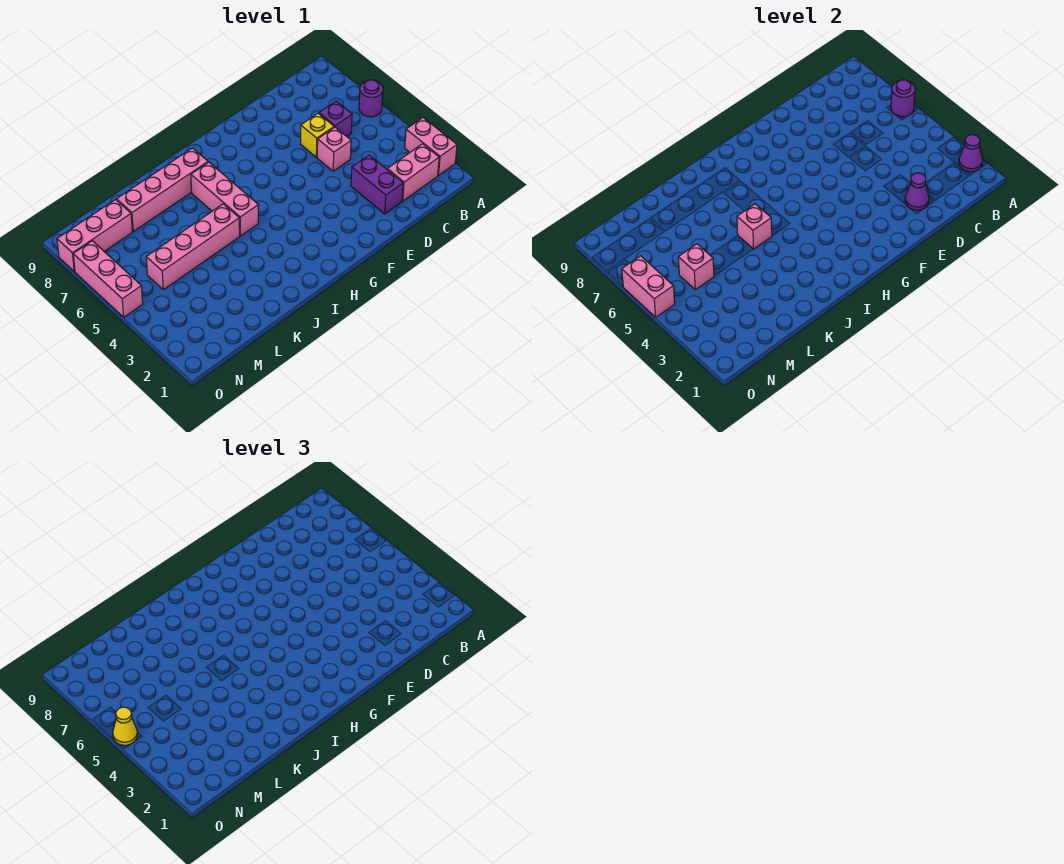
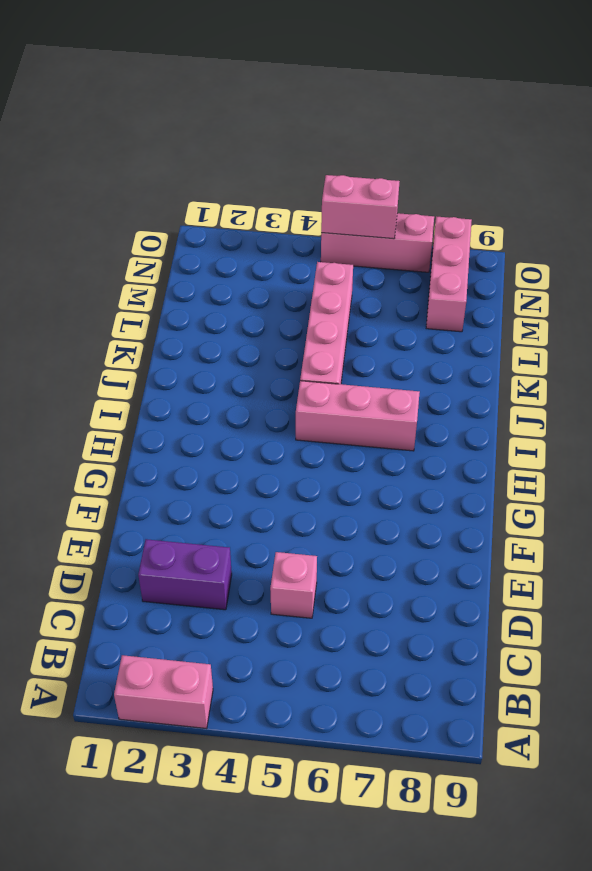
none -> purple round brick A6 level 1
none -> pink brick B2:C2 level 1
none -> purple brick C6 level 1

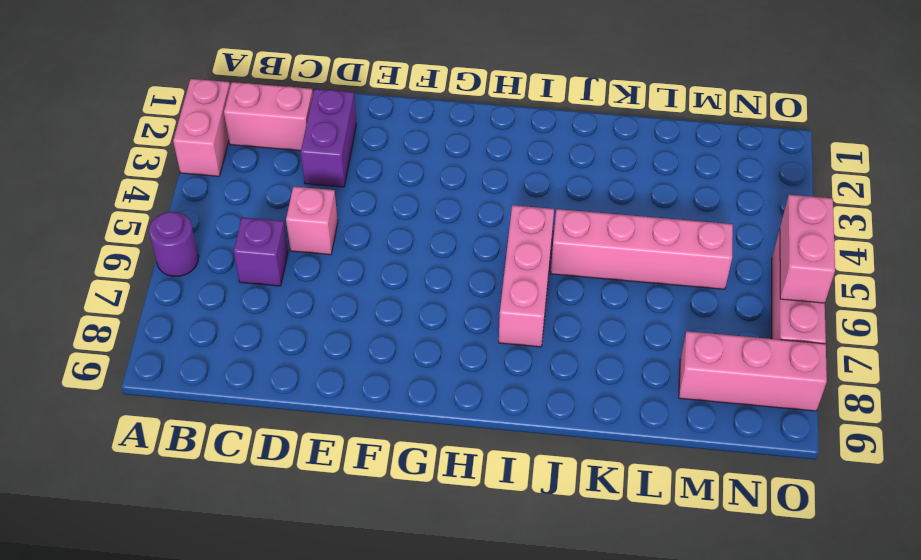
none -> yellow brick D6 level 1
none -> pink brick I8:L8 level 1
none -> purple cone A2 level 2

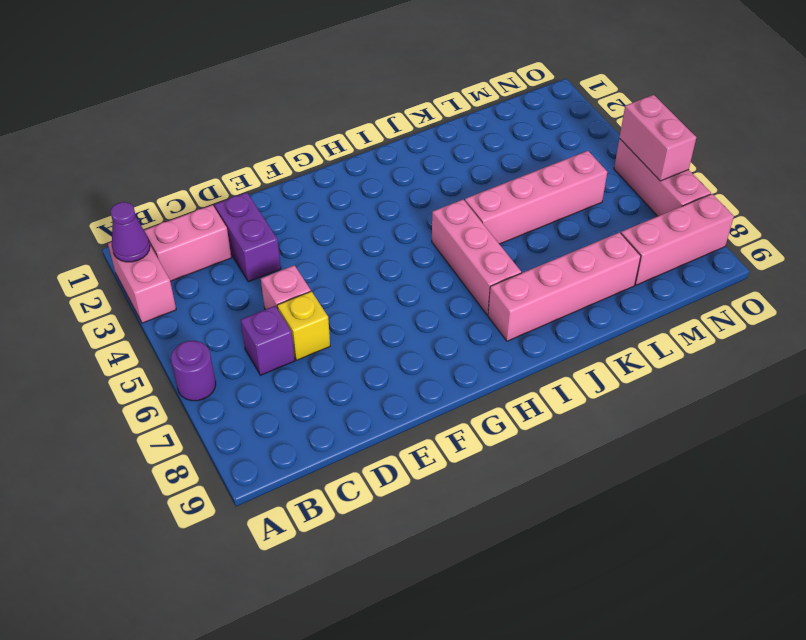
none -> purple round brick A6 level 2
none -> purple cone D2 level 2
none -> pink brick J5 level 2

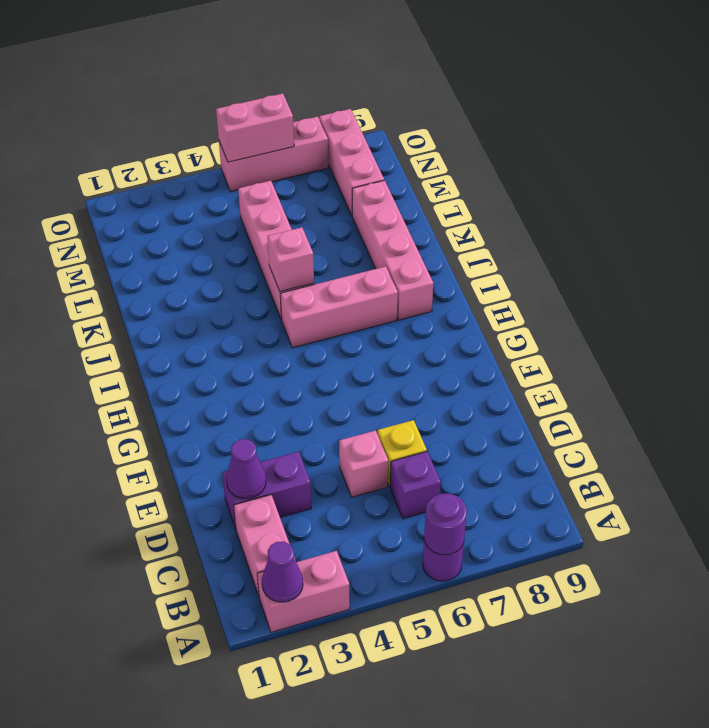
none -> pink brick M5 level 2
none -> yellow cone O5 level 3

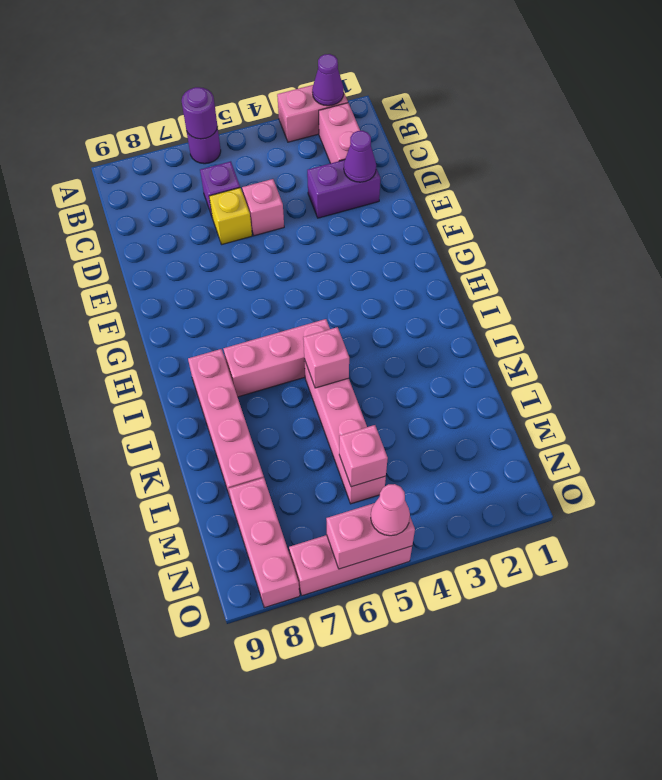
pink cone O5 level 3 -> yellow cone O5 level 3

